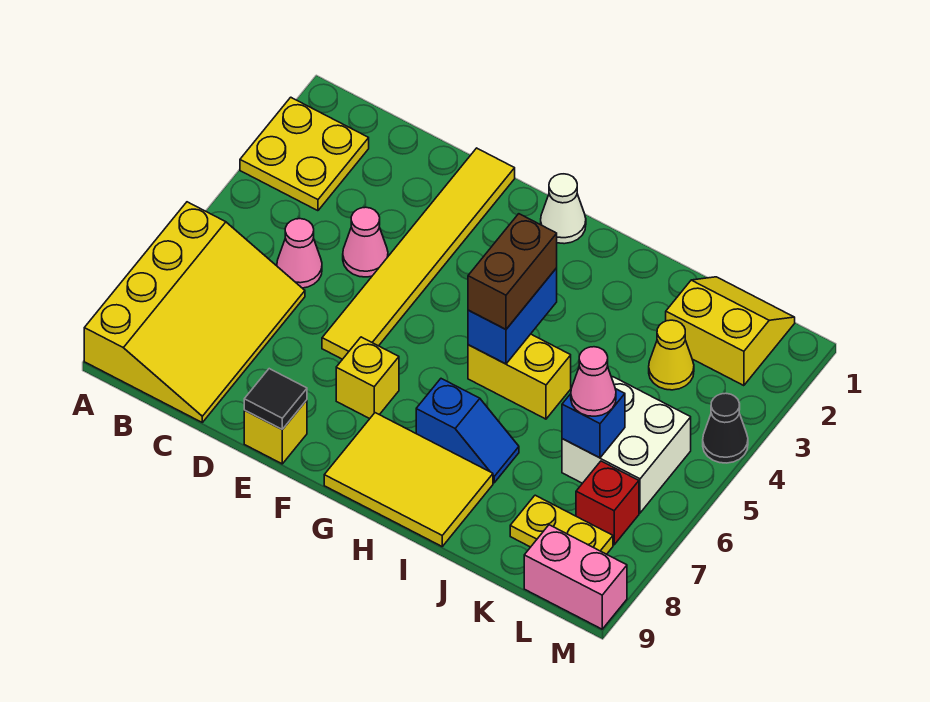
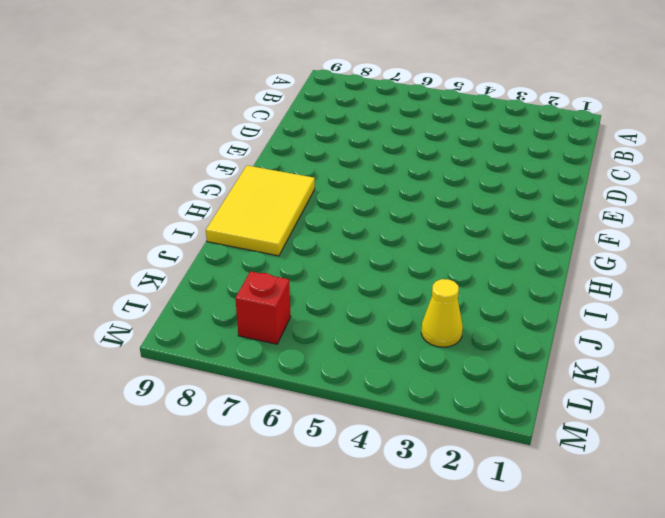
none -> yellow plate A2:B3 level 1
none -> yellow slope A6:C9 level 1 top A
none -> pink cone C5 level 1

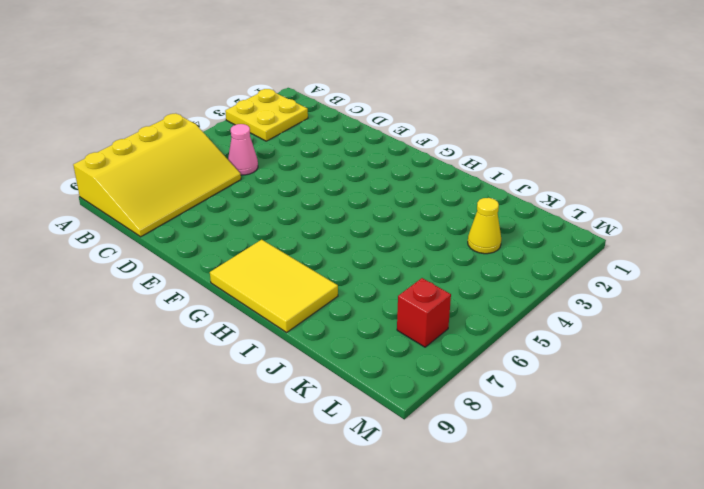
none -> pink cone D4 level 1
none -> yellow tile E1:E6 level 1
none -> yellow brick E9 level 1

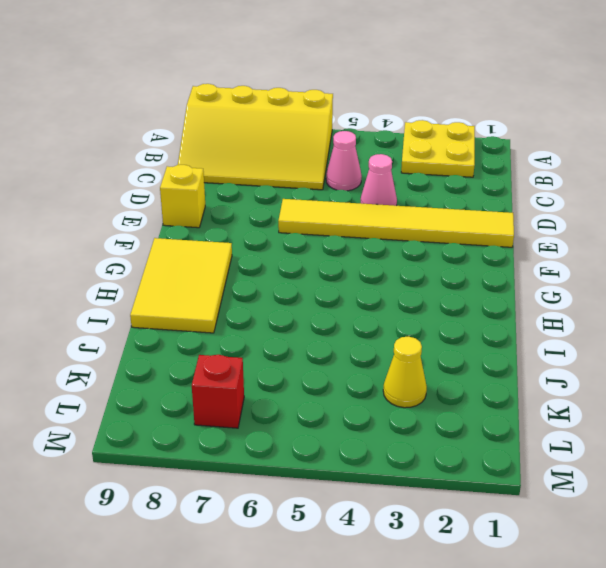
none -> yellow brick F7 level 1
none -> white cone G1 level 1
none -> yellow brick H5:I5 level 1

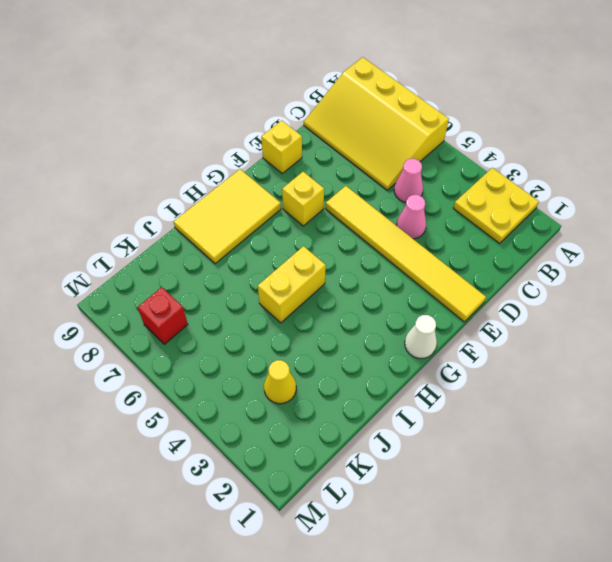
none -> blue slope H7:I7 level 1 top H
none -> yellow slope K1:L2 level 1 top 2
none -> white brick K5:L6 level 1

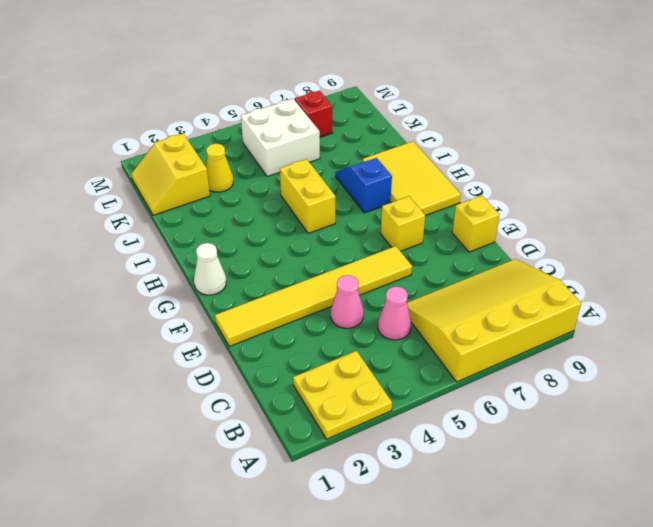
none -> yellow plate K8:L8 level 1
none -> pink brick L9:M9 level 1
none -> black cone M4 level 1

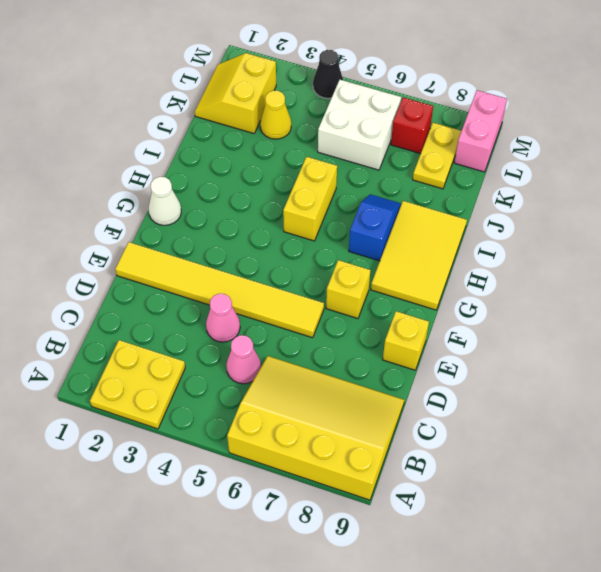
none -> black tile E9 level 2
none -> blue brick H4:H5 level 2
none -> blue brick K6 level 2

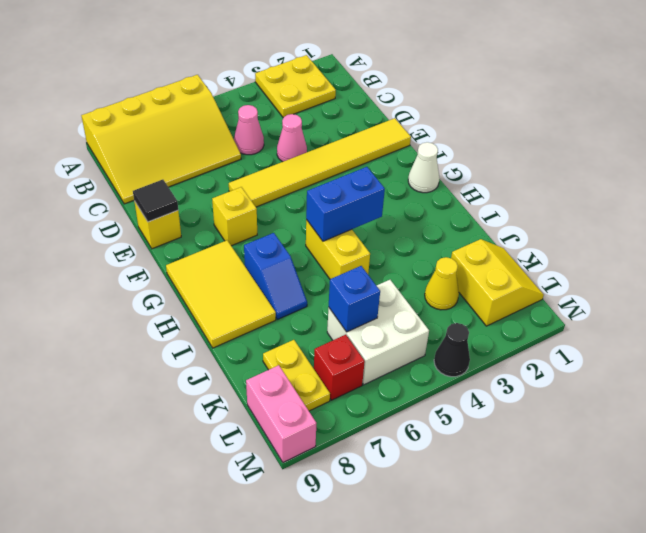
none -> brown brick H4:H5 level 3
none -> pink cone K6 level 3

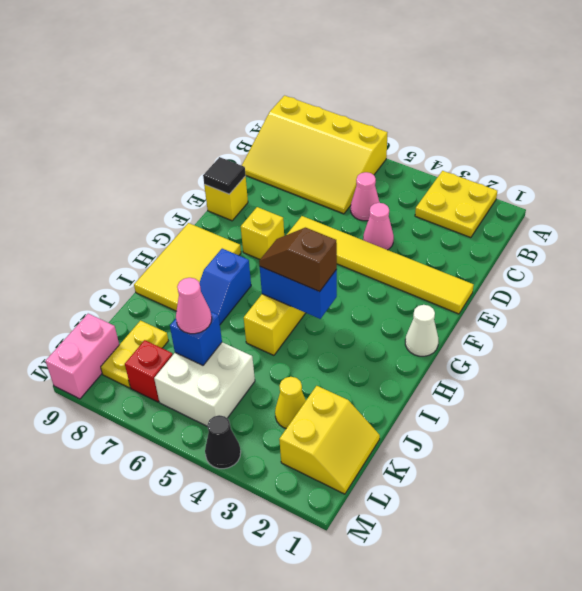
brown slope H4:H5 level 3 top 4 -> brown brick H4:H5 level 3

